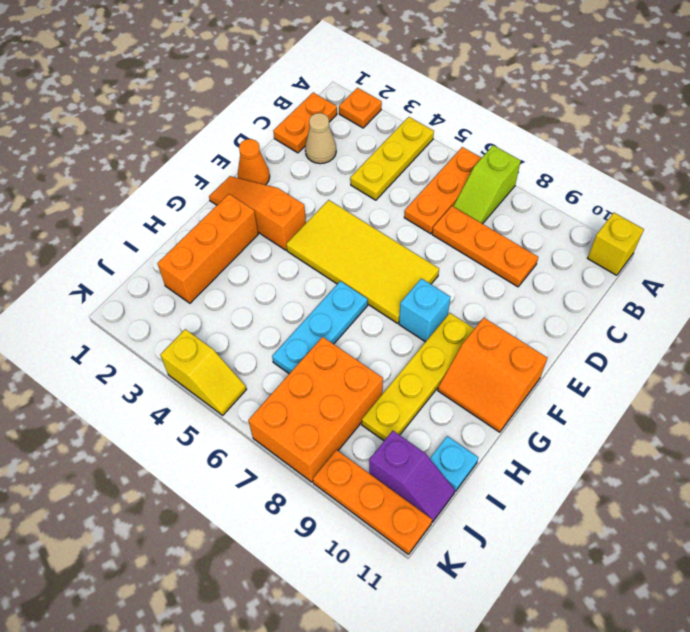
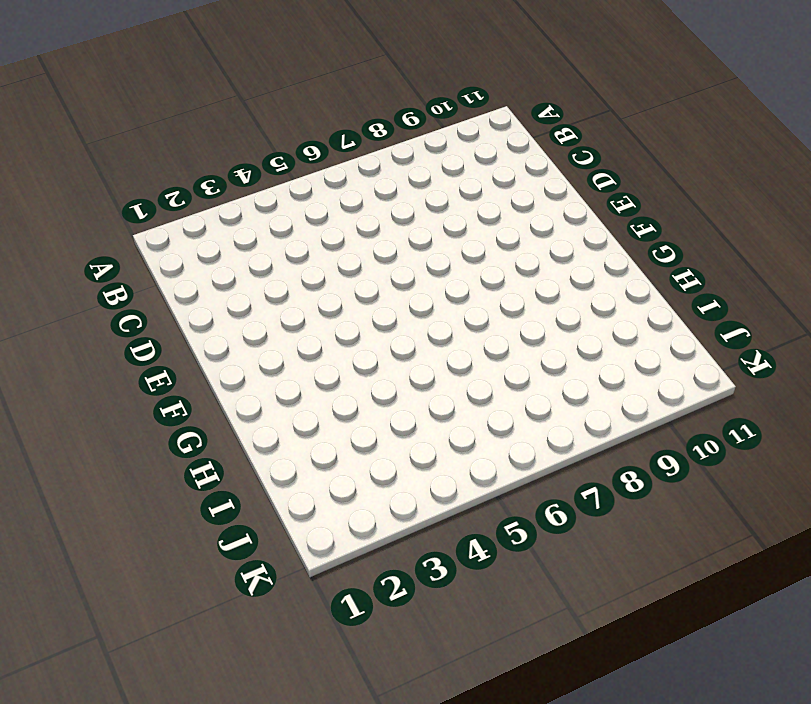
none -> orange plate A2 level 1
none -> yellow plate A4:C4 level 1
none -> orange plate A6:C6 level 1

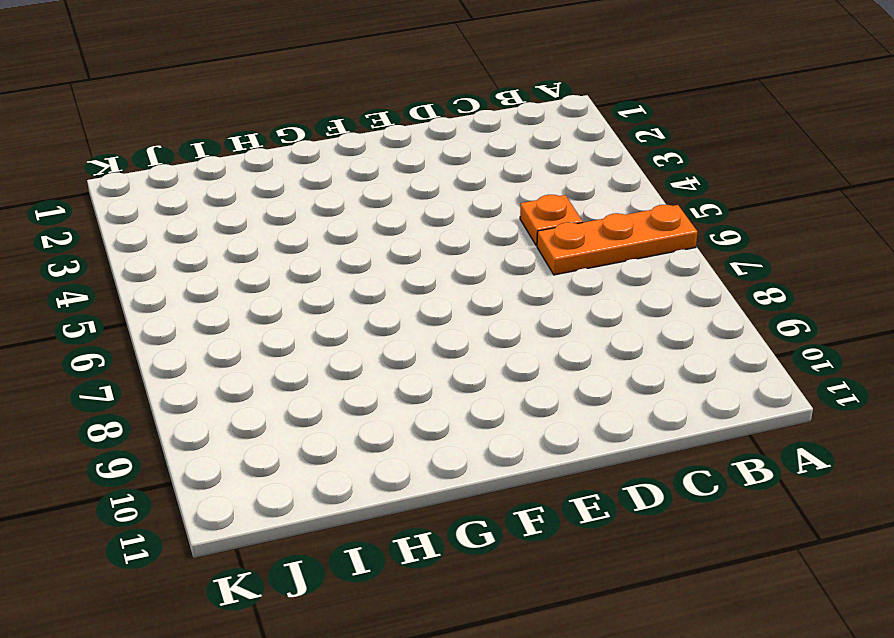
orange plate C5 level 1 -> orange plate A2 level 1
none -> yellow plate A4:C4 level 1
none -> lime slope A7:B7 level 1 top A
none -> yellow brick A11 level 1

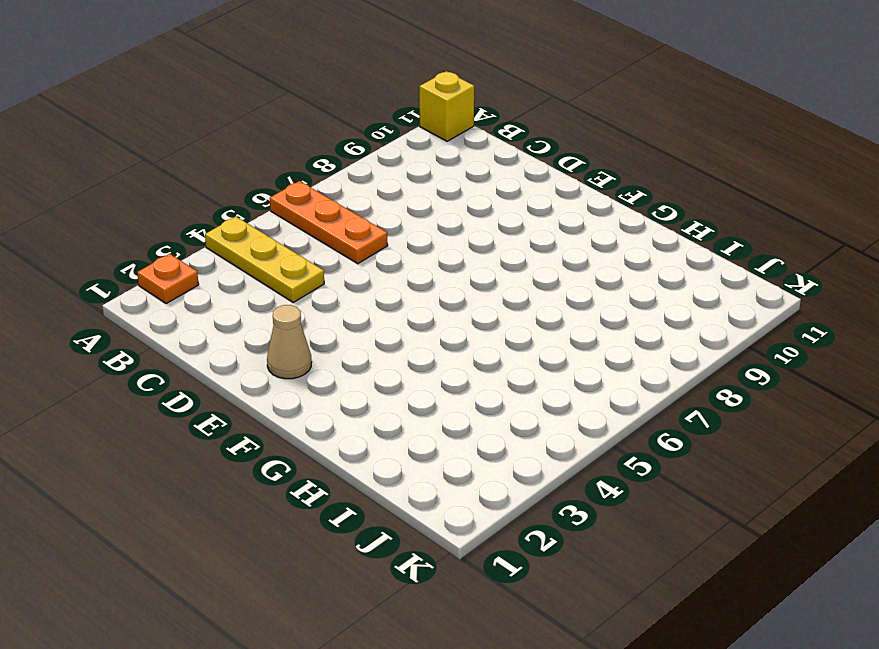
tan cone E2 level 1 -> tan cone C2 level 1
none -> lime slope A7:B7 level 1 top A
none -> orange plate B1:C1 level 1
none -> orange plate C7:C9 level 1

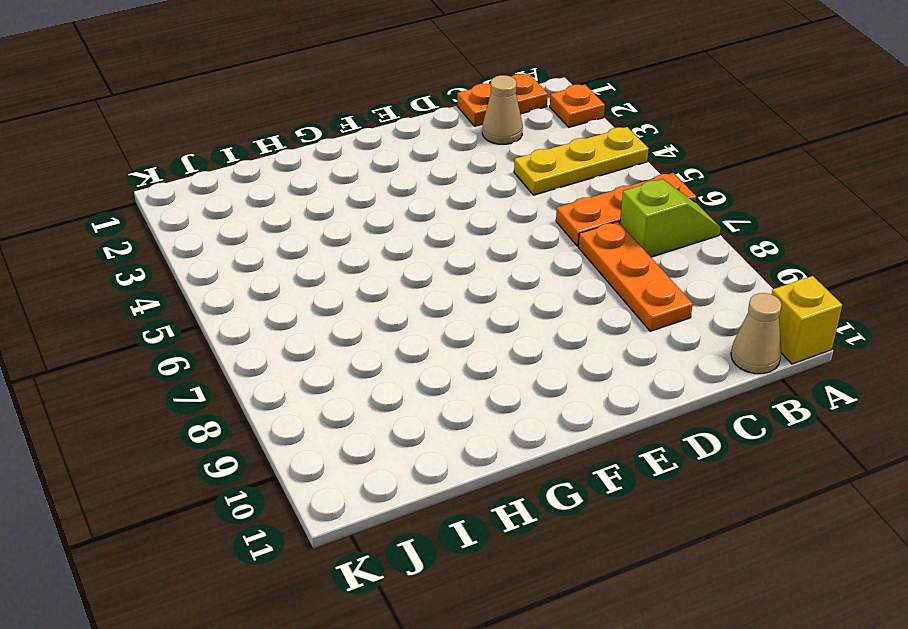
lime slope A7:B7 level 1 top B -> lime slope A7:B7 level 1 top A
tan cone B11 level 1 -> none
none -> orange cone E1 level 1
none -> yellow tile E4:F7 level 1
none -> orange slope F1:F3 level 1 top 3

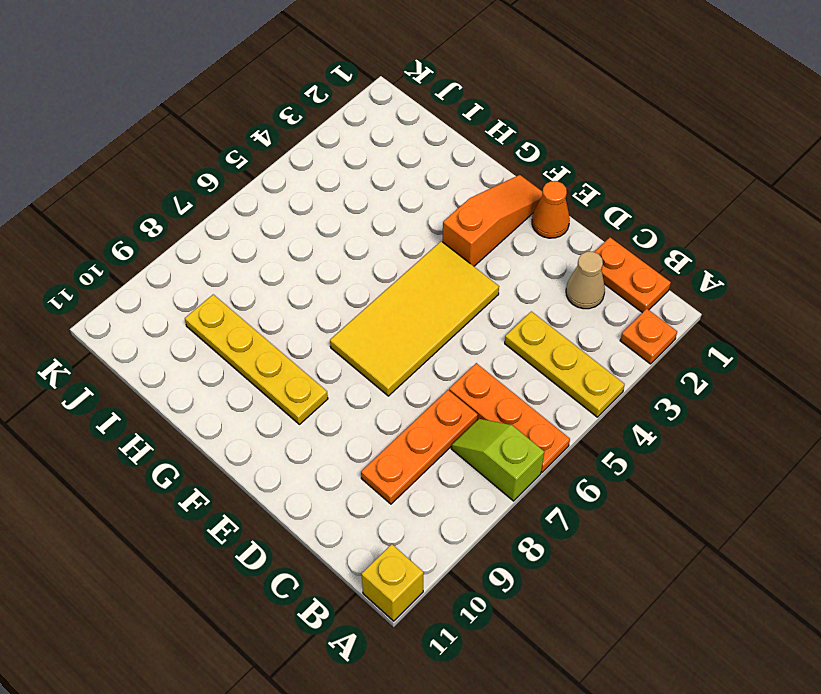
none -> cyan brick F8 level 1
none -> orange slope F10:G11 level 1 top F
none -> orange brick G2:I2 level 1

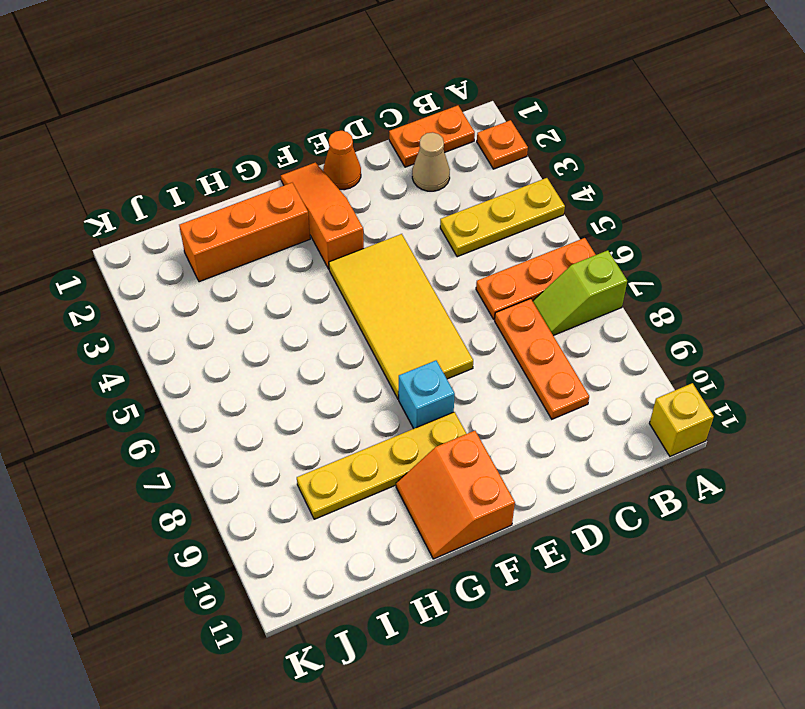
none -> cyan plate G6:I6 level 1
none -> orange brick I7:K8 level 1
none -> cyan plate I11 level 1

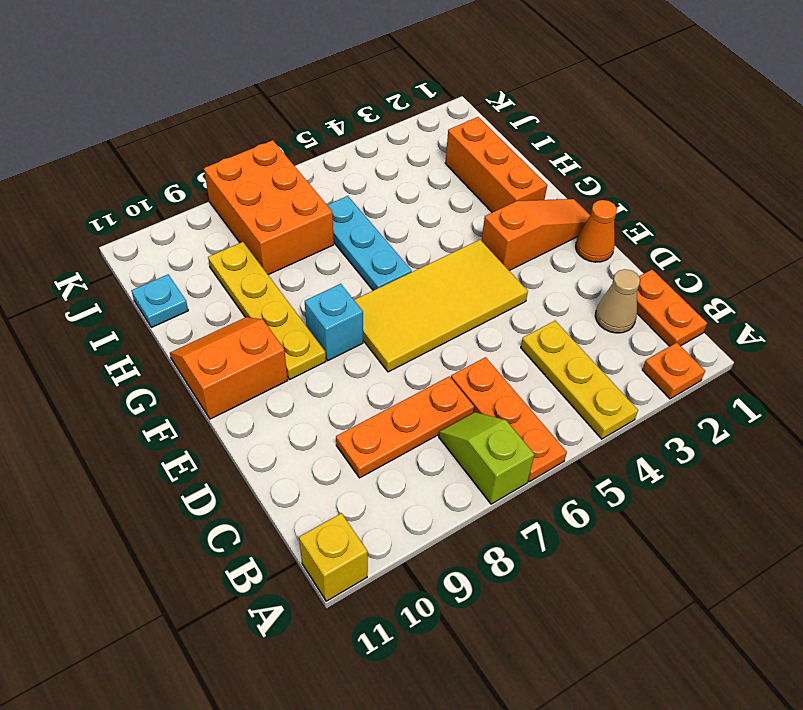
none -> purple slope J10:J11 level 1 top 10
none -> yellow slope K4:K5 level 1 top 4
none -> orange plate K9:K11 level 1

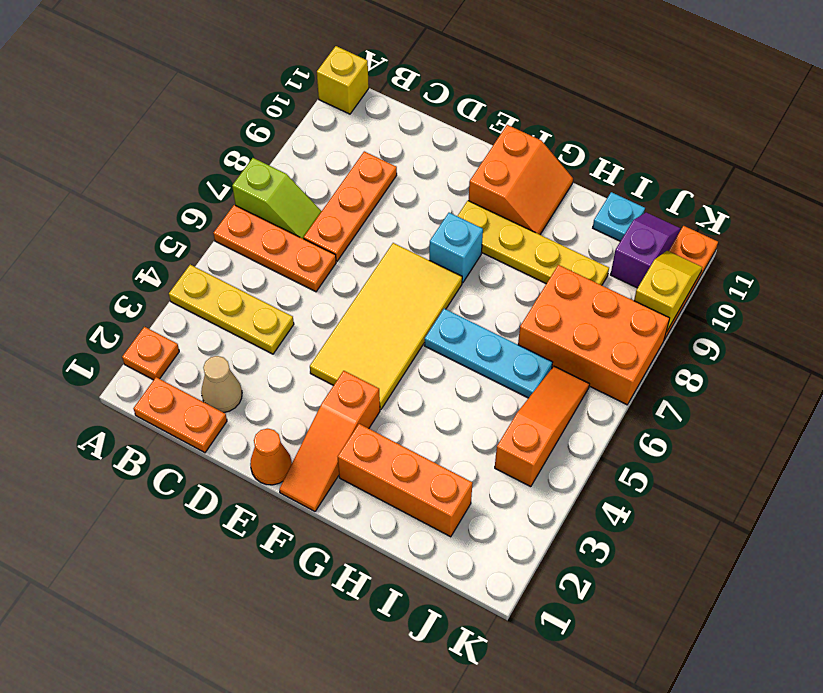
orange slope J4:J6 level 1 top 4 -> none
yellow slope K9:K10 level 2 top 9 -> yellow slope K4:K5 level 1 top 4

